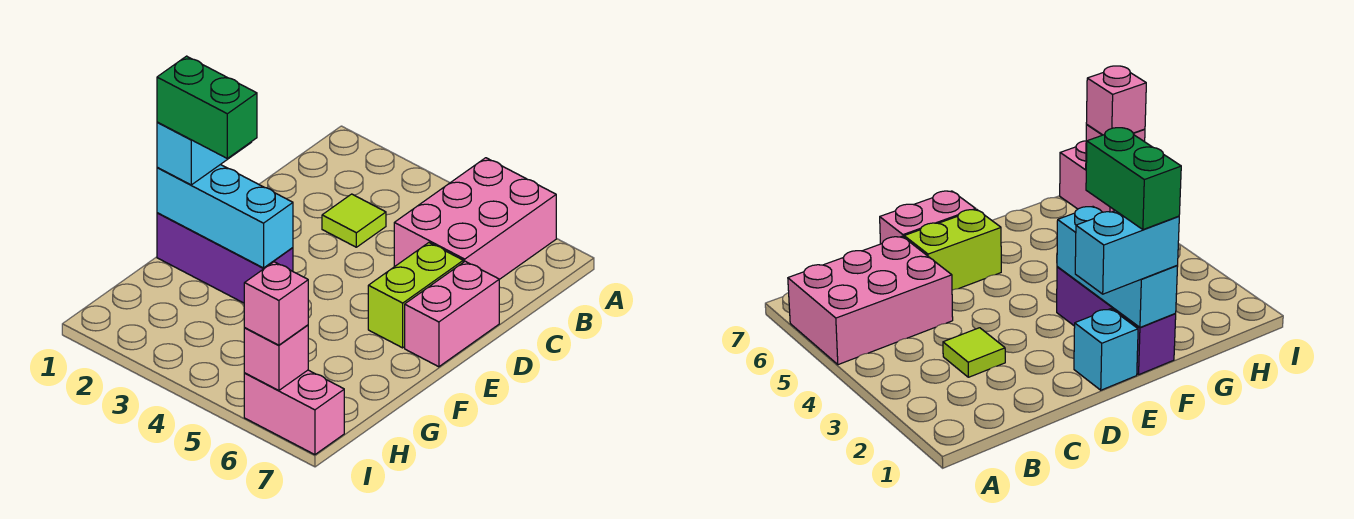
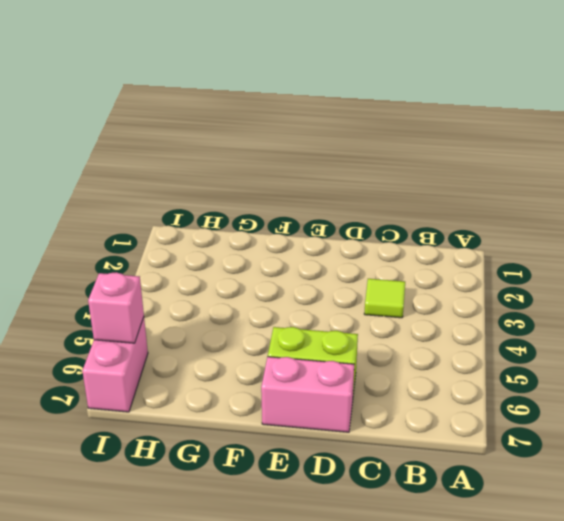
none -> pink brick A5:C6 level 1
none -> cyan brick E1 level 1
none -> purple brick F1:F3 level 1

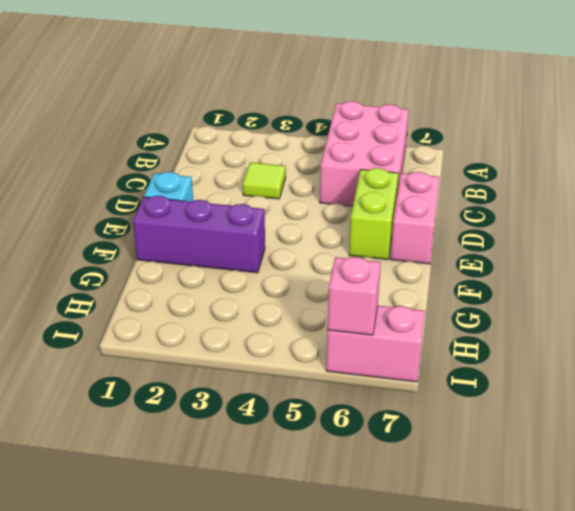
none -> cyan brick F1:F3 level 2
none -> cyan brick E1:F1 level 3
none -> pink brick I6 level 3

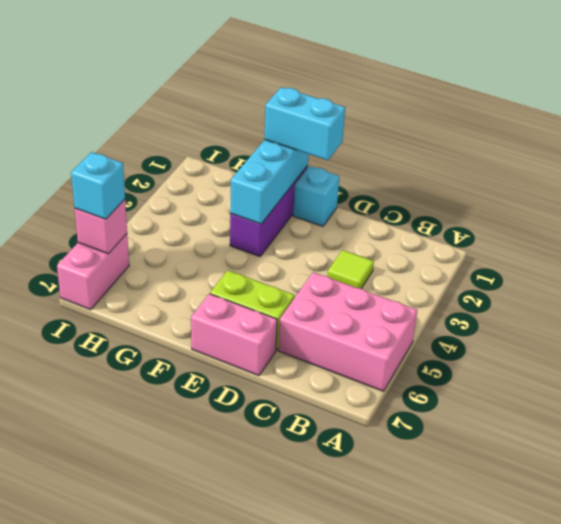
cyan brick I6 level 3 -> pink brick I6 level 3
none -> green brick F1:F2 level 4

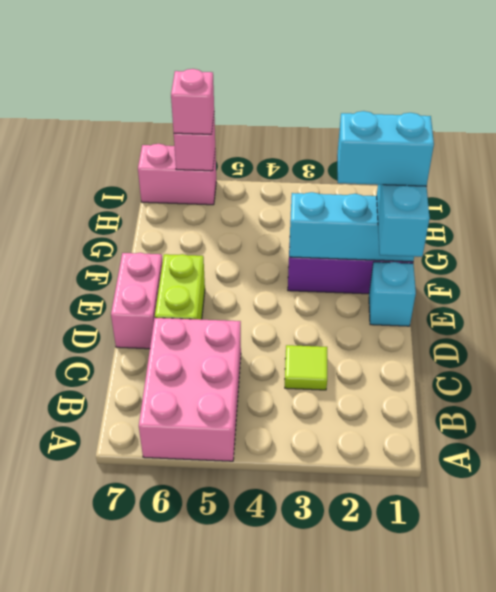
cyan brick F1:F2 level 4 -> green brick F1:F2 level 4

